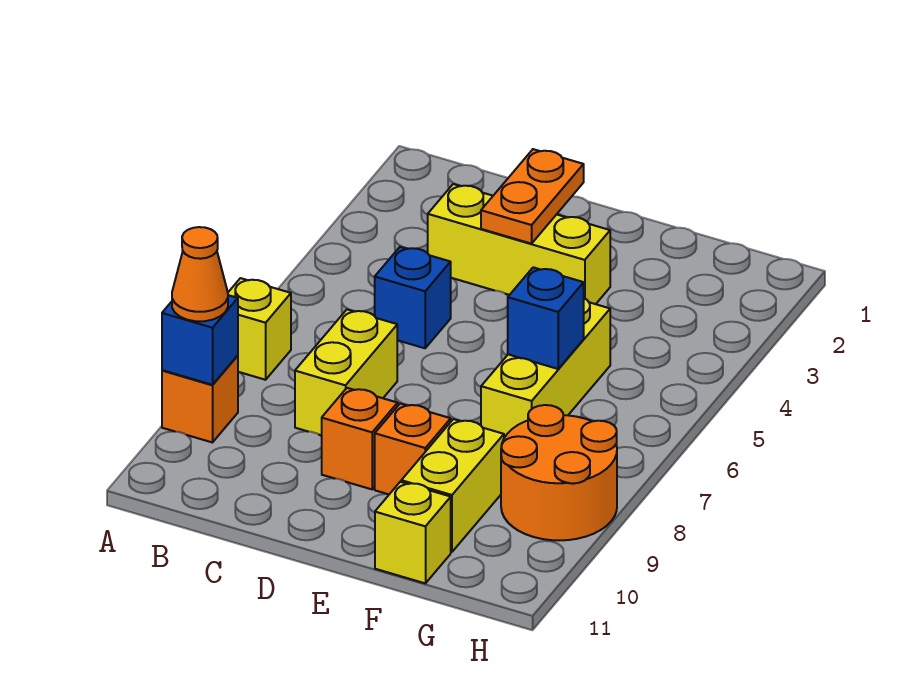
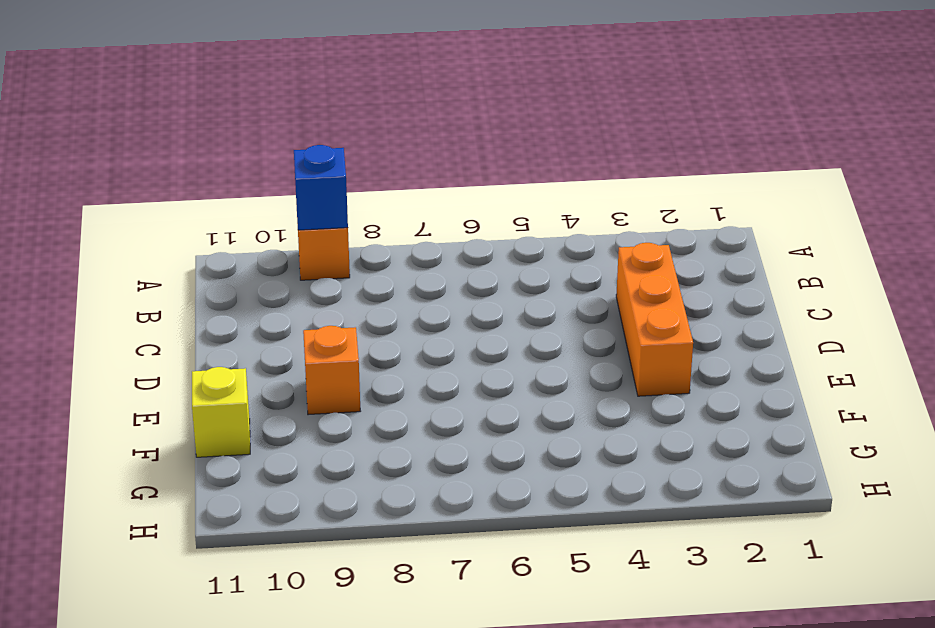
orange brick C3:E3 level 1 -> yellow brick C3:E3 level 1
none -> yellow brick A7 level 1
none -> blue brick C5 level 1
none -> yellow brick C7:C8 level 1

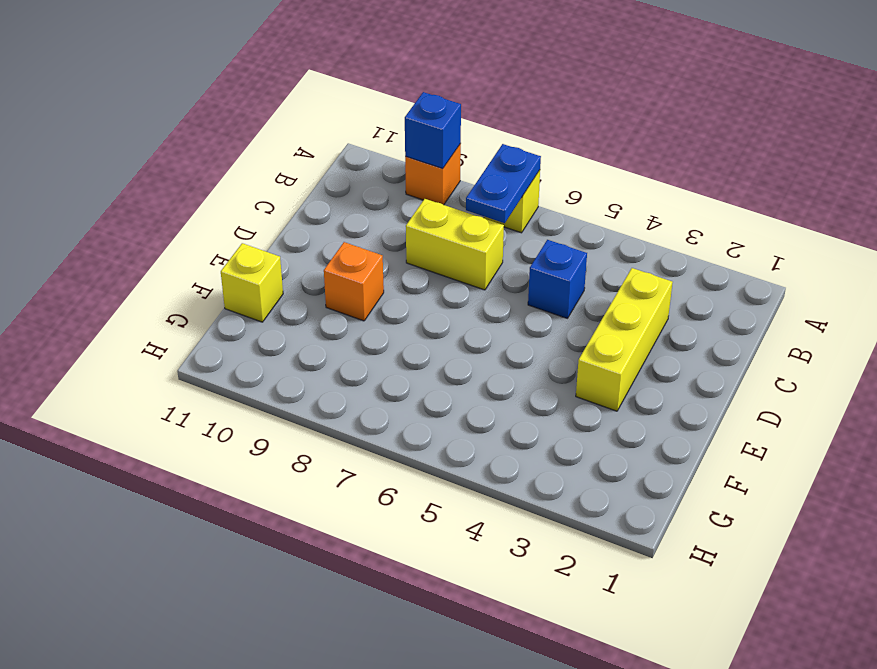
blue plate A7:B7 level 2 -> none
none -> orange brick D9 level 1
none -> yellow brick F5:F7 level 1
none -> yellow brick F9:F10 level 1

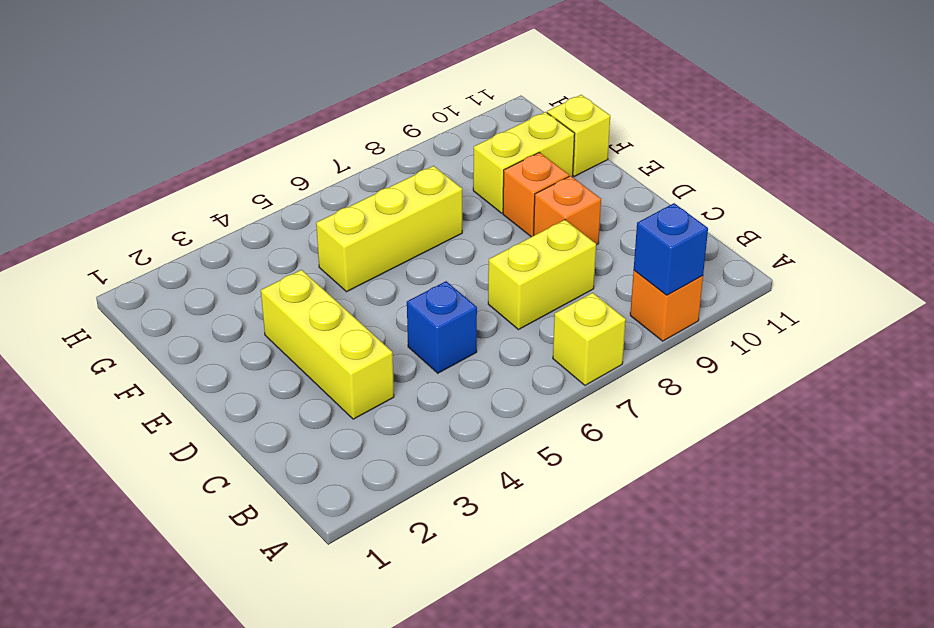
none -> orange round brick G8:H9 level 1
none -> orange plate D2:D3 level 2
none -> blue brick F6 level 2

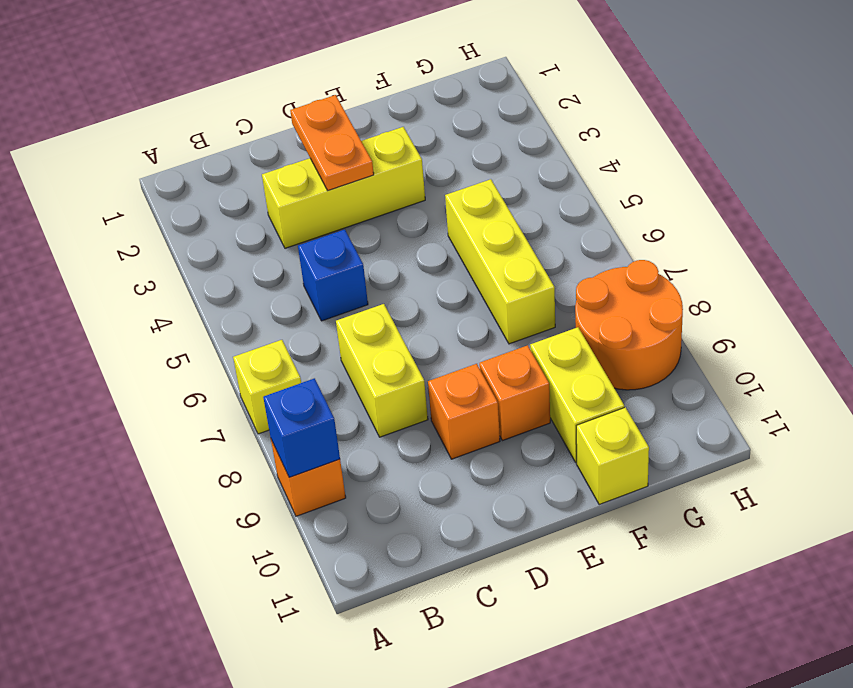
none -> blue brick F6 level 2
none -> orange cone A9 level 3

